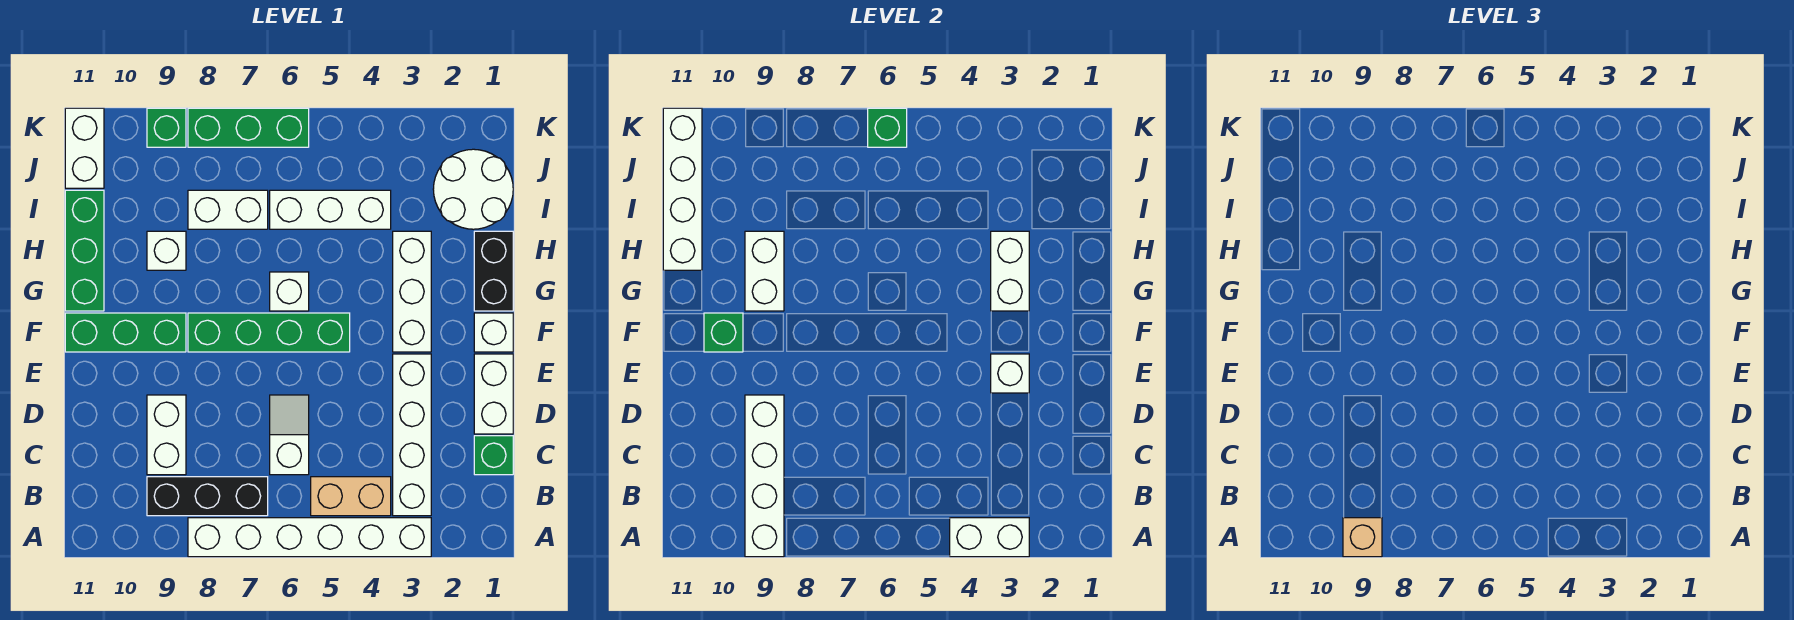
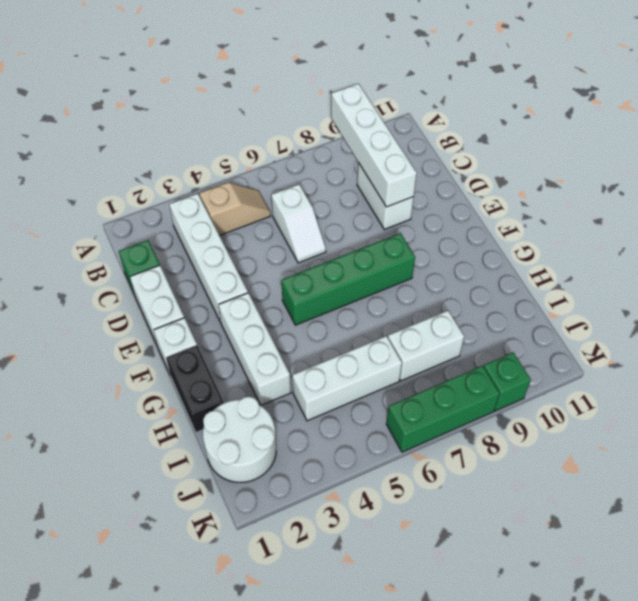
tan slope B4:B5 level 1 top 4 -> tan brick B4:B5 level 1
none -> white brick A3:A8 level 1
none -> black brick B7:B9 level 1
none -> green brick F9:F11 level 1
none -> white brick G6 level 1

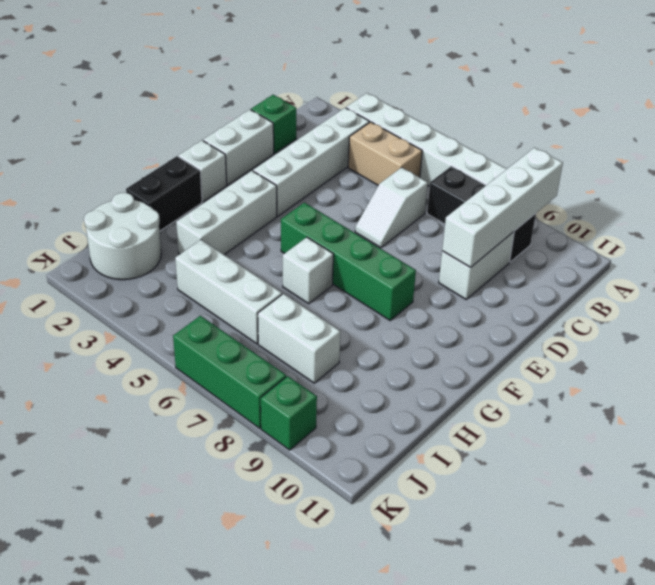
none -> green brick F9:F11 level 1
none -> green brick G11:I11 level 1
none -> white brick H9 level 1
none -> white brick J11:K11 level 1

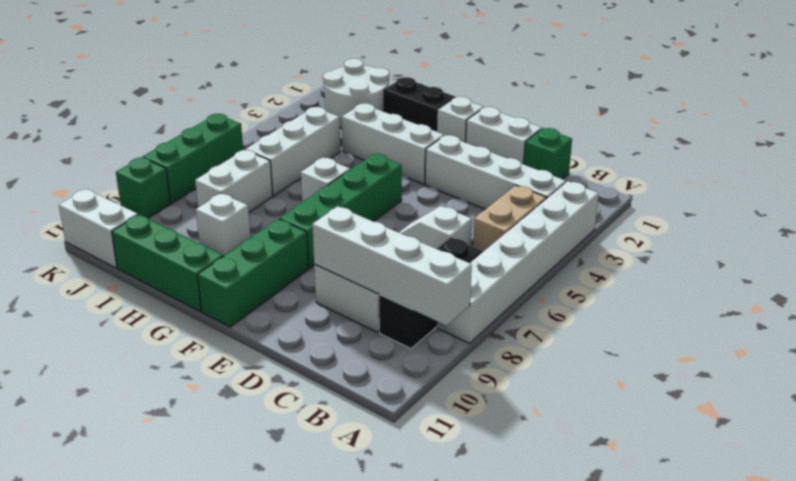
none -> white brick A3:A4 level 2
none -> white brick E3 level 2
none -> green brick F10 level 2
none -> white brick G3:H3 level 2

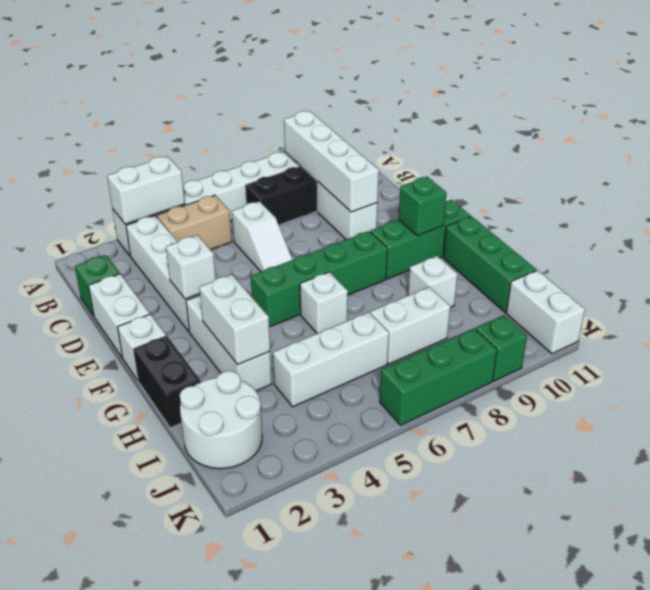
none -> white brick G9:H9 level 2
none -> white brick H11:K11 level 2
none -> green brick K6 level 2
none -> tan brick A9 level 3

